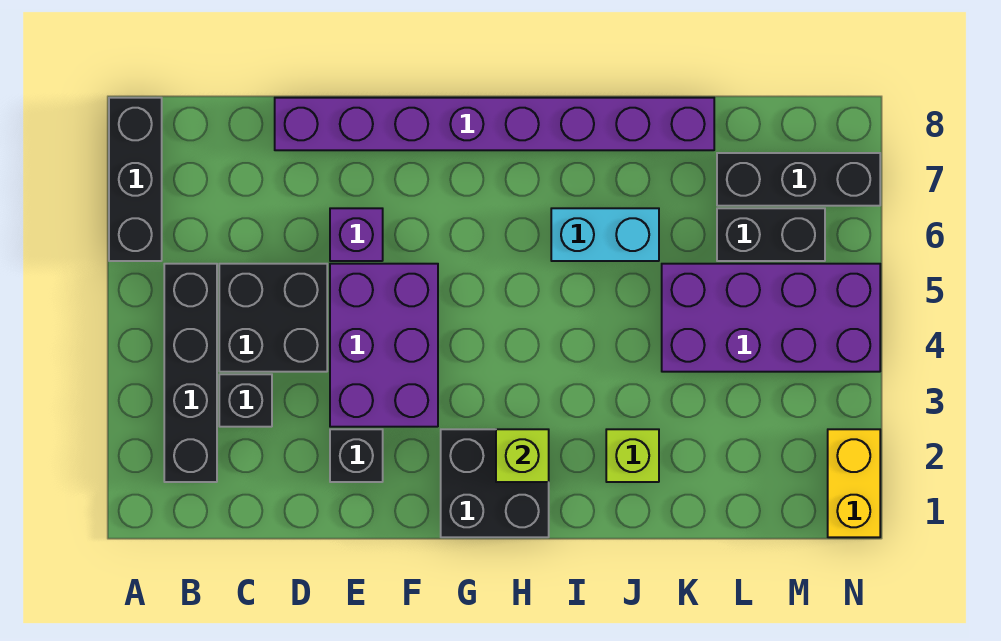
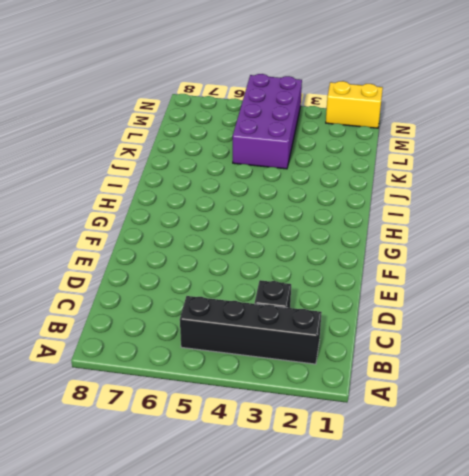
none -> black brick A6:A8 level 1
none -> black brick C4:D5 level 1
none -> purple brick D8:K8 level 1

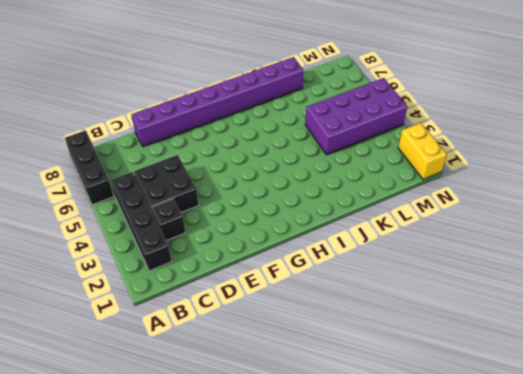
none -> black brick E2 level 1
none -> purple brick E3:F5 level 1
none -> purple brick E6 level 1

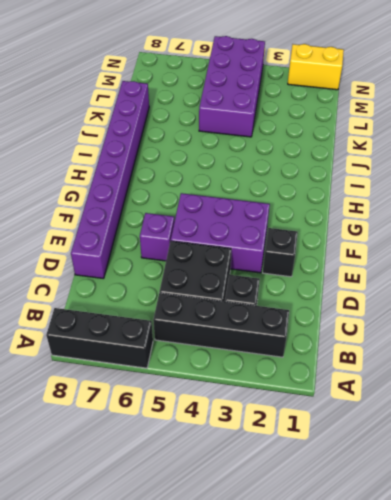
none -> black brick G1:H2 level 1
none -> cyan brick I6:J6 level 1
none -> lime brick J2 level 1

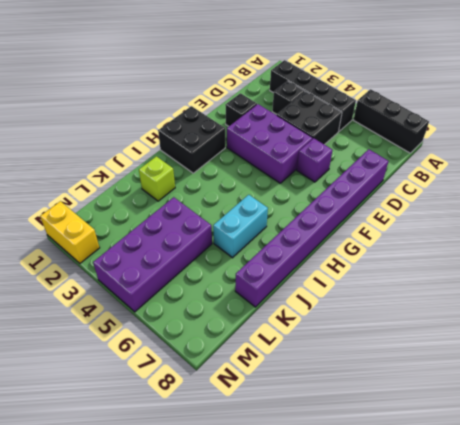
none -> black brick L6:M6 level 1
none -> black brick L7:N7 level 1
none -> lime brick H2 level 2

